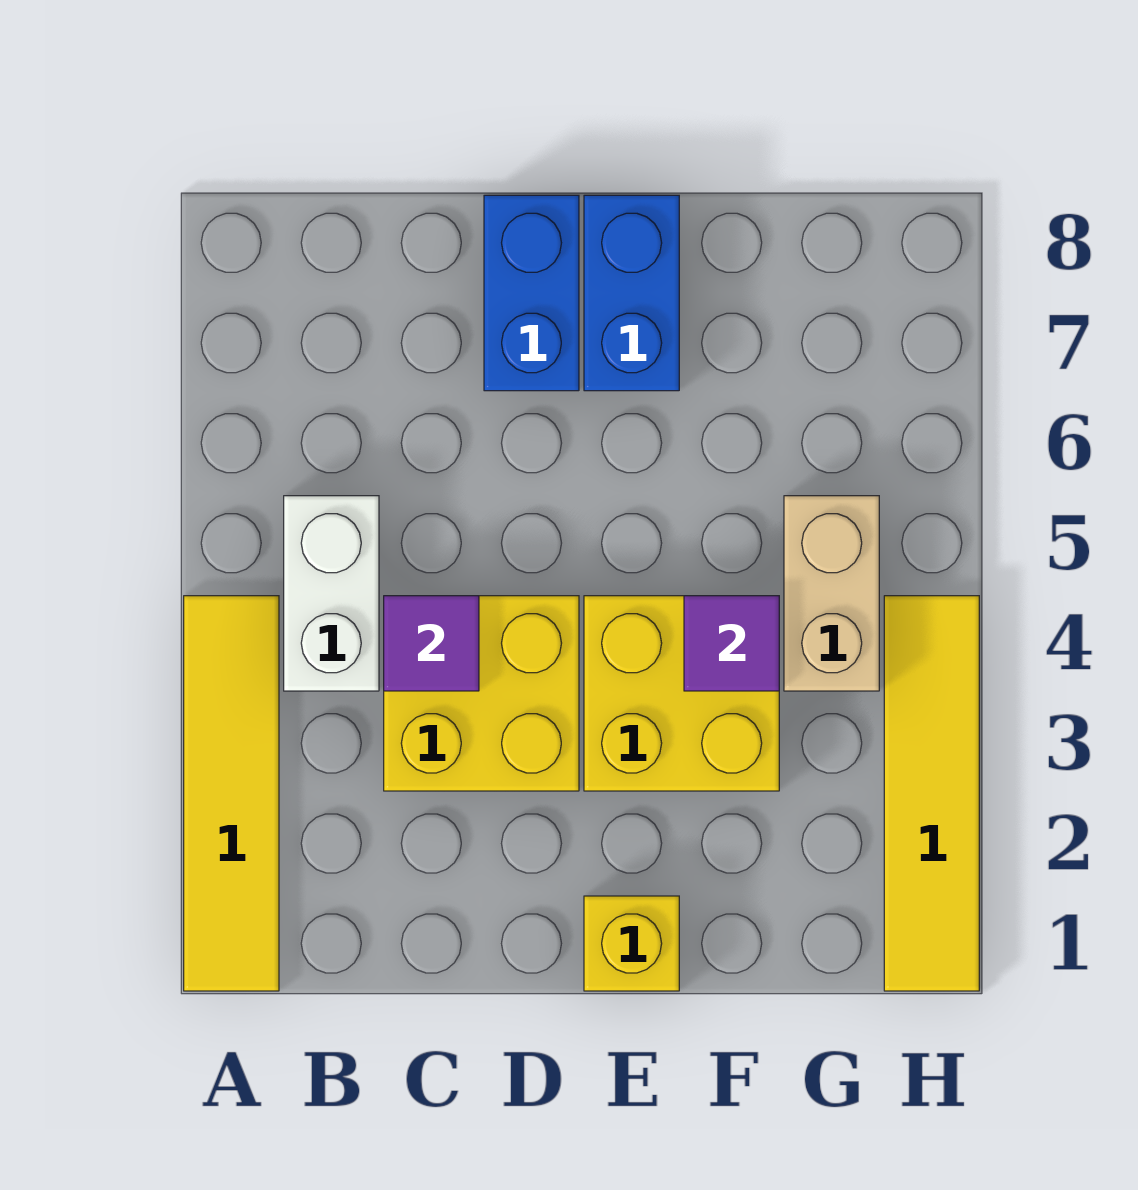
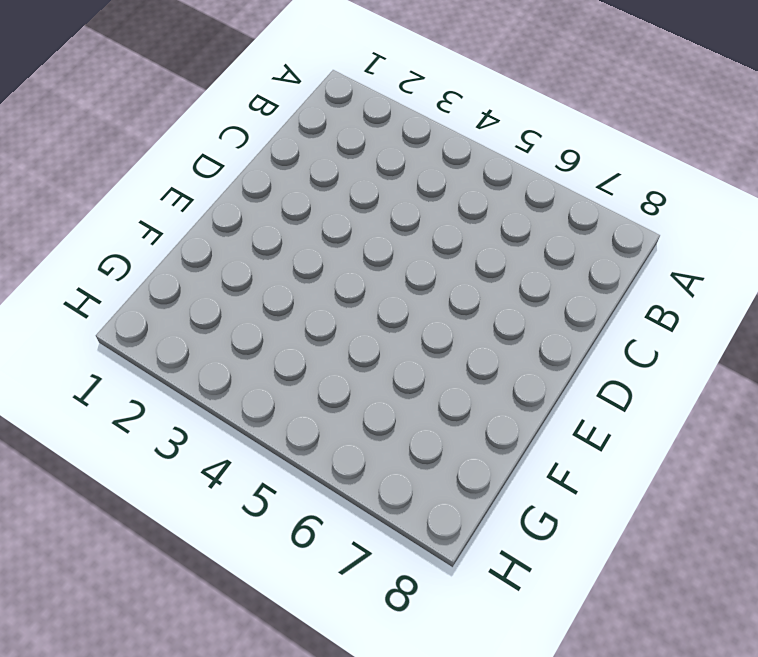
none -> yellow tile A1:A4 level 1
none -> white brick B4:B5 level 1

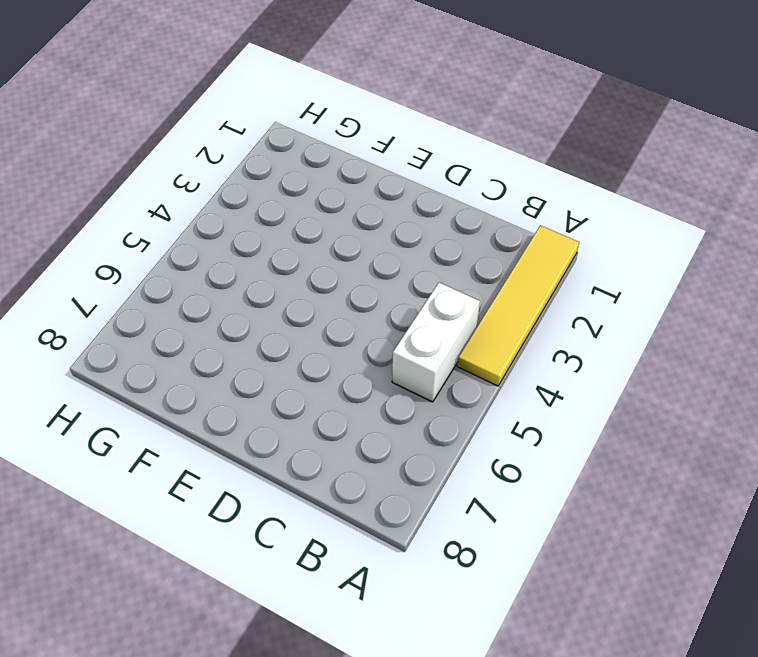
none -> yellow brick C3:D4 level 1
none -> blue brick D7:D8 level 1

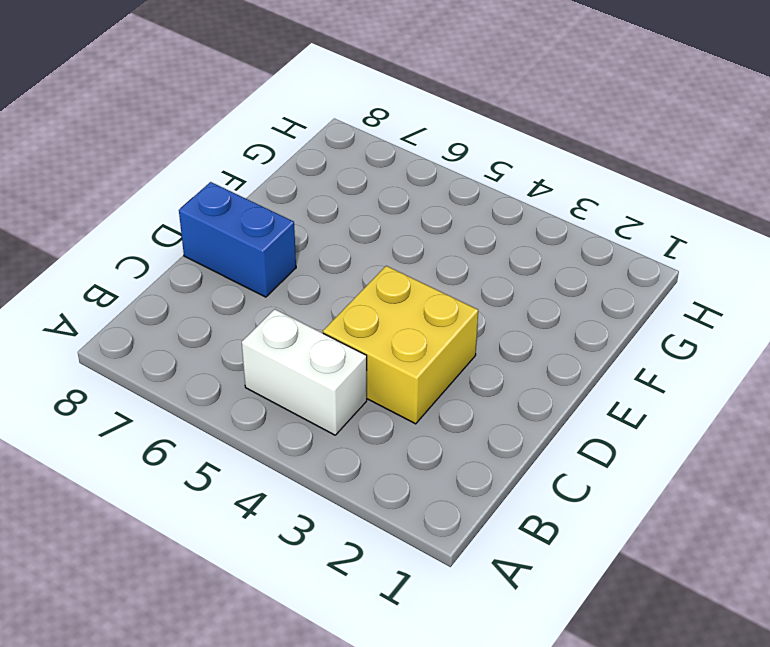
none -> yellow tile A1:A4 level 1
none -> yellow brick E1 level 1

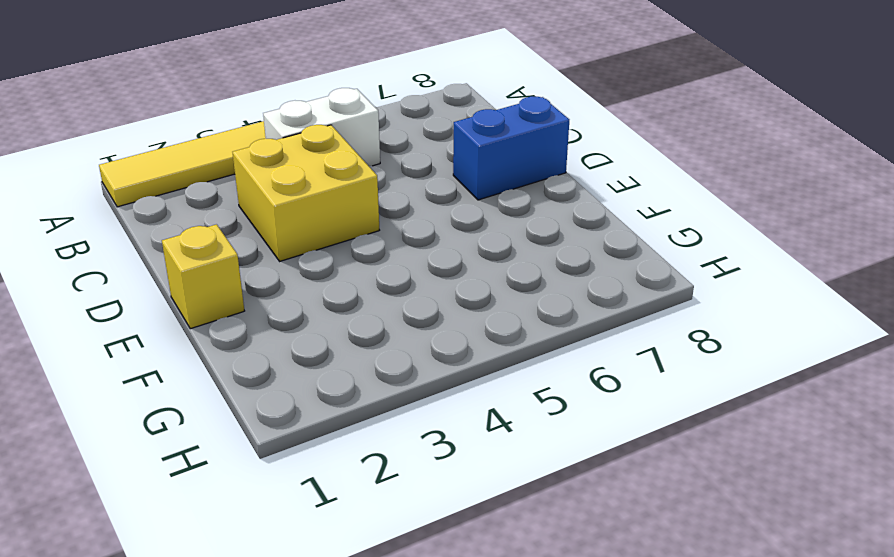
none -> yellow brick E3:F4 level 1
none -> blue brick E7:E8 level 1

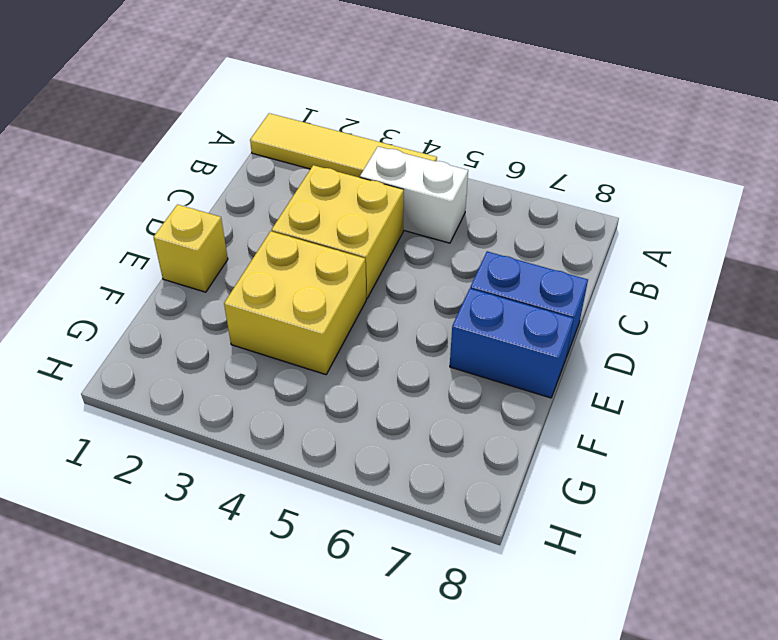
none -> tan brick G4:G5 level 1
none -> yellow tile H1:H4 level 1

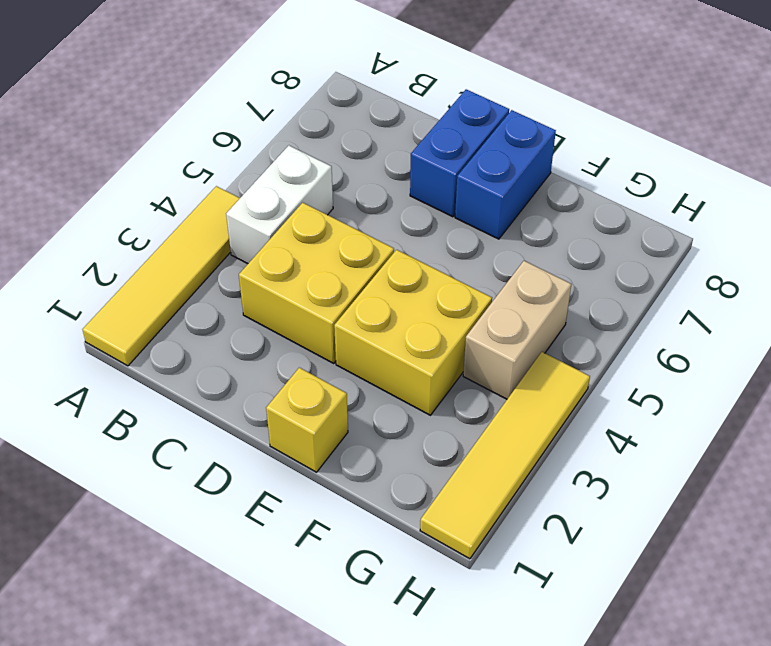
none -> purple tile C4 level 2
none -> purple tile F4 level 2

